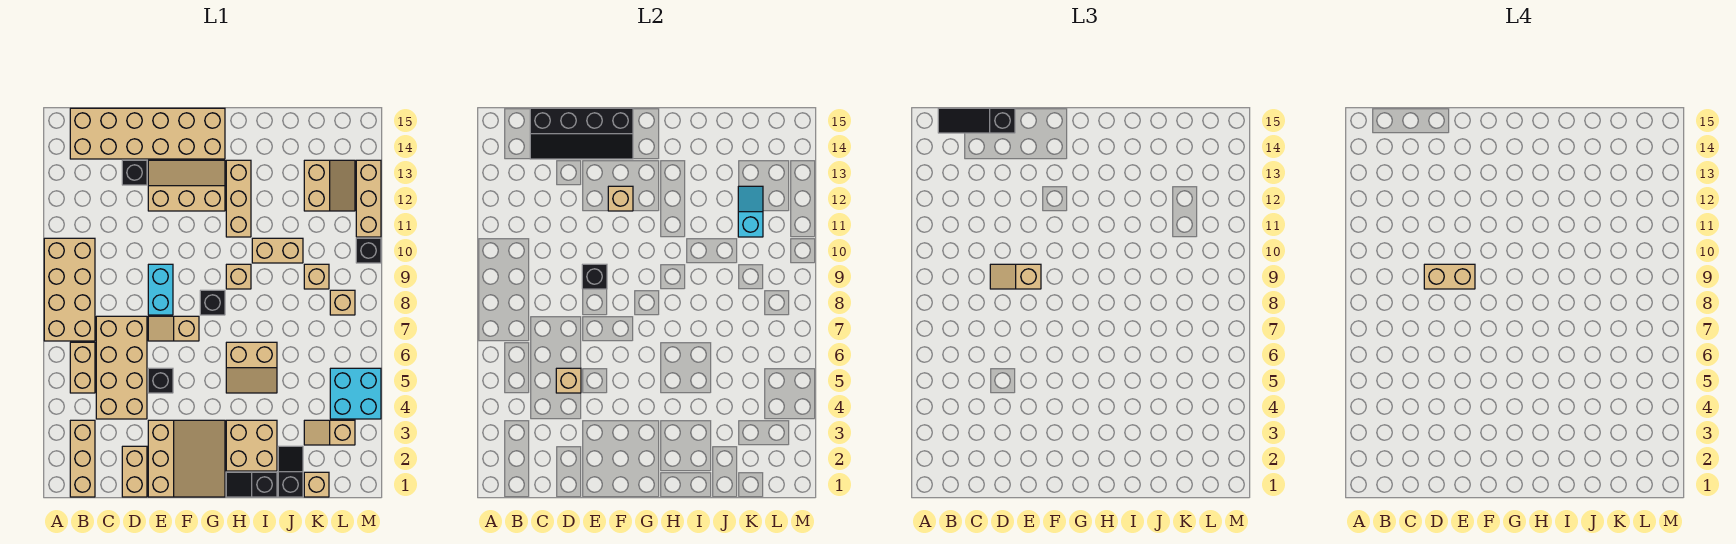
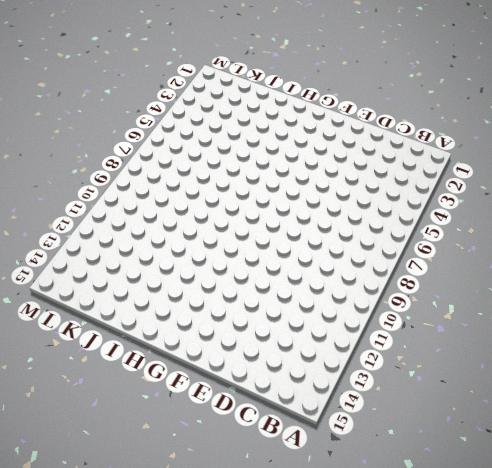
none -> tan brick A7:B10 level 1
none -> tan brick B1:B3 level 1
none -> tan brick B5:B6 level 1
none -> tan brick B14:G15 level 1

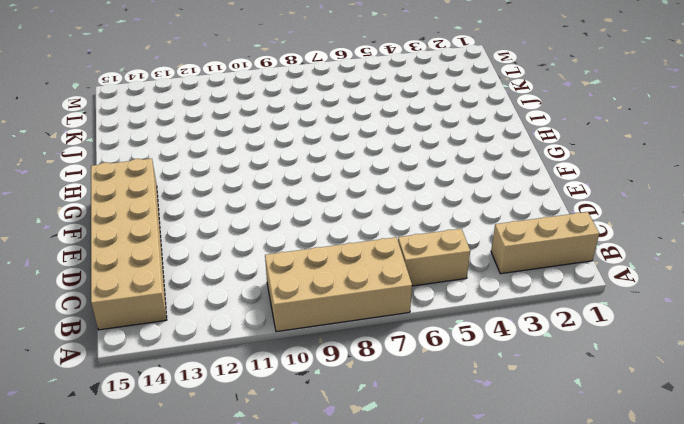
none -> tan brick C4:D7 level 1
none -> tan brick D1:D2 level 1
none -> black brick D13 level 1
none -> tan slope E1:G3 level 1 top E

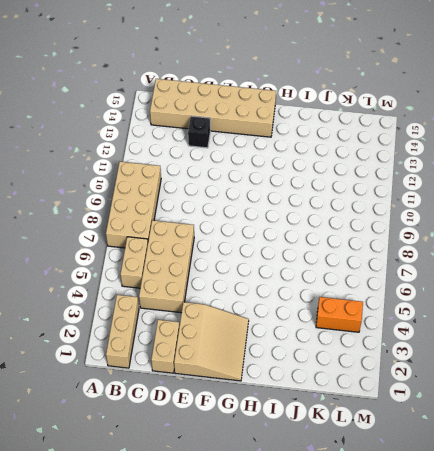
orange brick K4:L4 level 1 -> cyan brick L4:M5 level 1
none -> black brick E5 level 1
none -> tan slope E7:F7 level 1 top F
none -> cyan brick E8:E9 level 1
none -> tan slope E12:G13 level 1 top 12

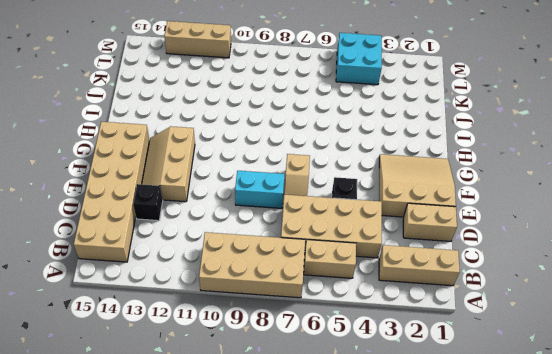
none -> black brick G8 level 1
none -> black slope H1:I1 level 1 top I
none -> tan brick H2:I3 level 1
none -> tan slope H5:I6 level 1 top 6

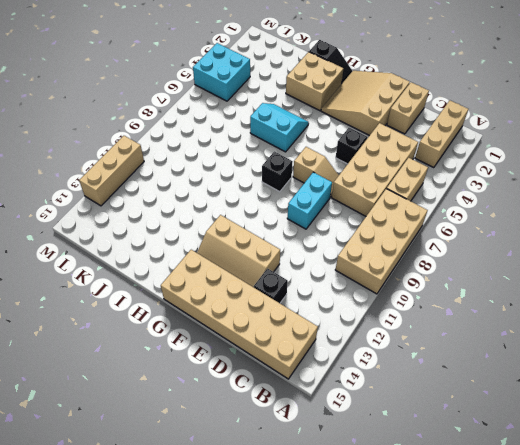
cyan slope H5:I6 level 1 top 6 -> tan slope H5:I6 level 1 top 6
none -> tan brick H9 level 1
none -> tan brick H11:H13 level 1
none -> tan brick I10:J10 level 1
none -> black slope J1:J2 level 1 top 1

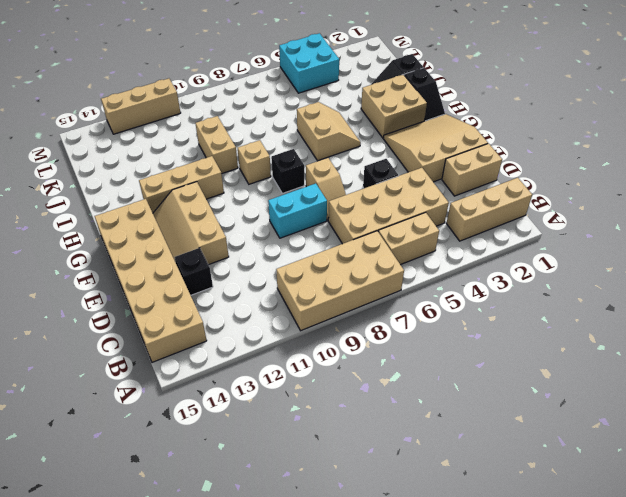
none -> tan brick K1 level 1
none -> tan slope K3:L3 level 1 top L
none -> tan brick K9 level 1
none -> tan slope K12:L13 level 1 top K

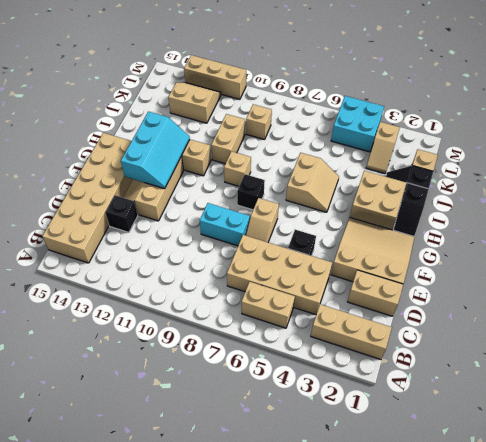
cyan slope F12:H13 level 2 top 13 -> tan brick F12 level 2
none -> tan brick A7:B10 level 1
none -> tan brick L8 level 1
none -> black brick M10 level 1
none -> black slope C14:F15 level 2 top 15

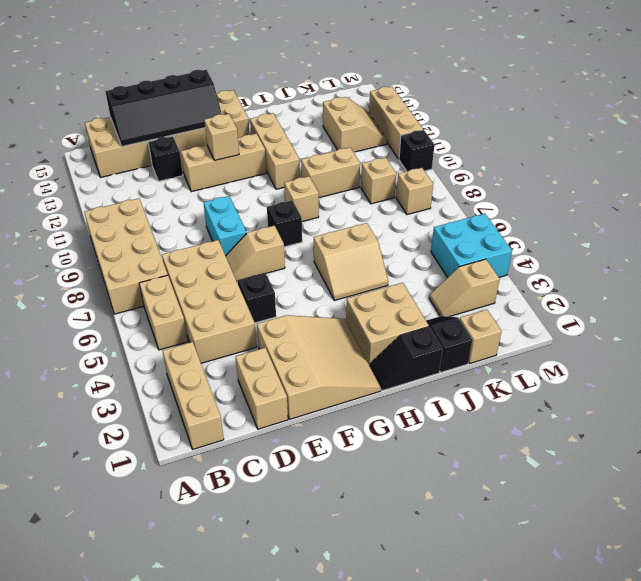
none -> tan brick D5 level 2
none -> black brick E9 level 2
none -> cyan slope K11:K12 level 2 top 11
none -> black slope B15:D15 level 3 top D

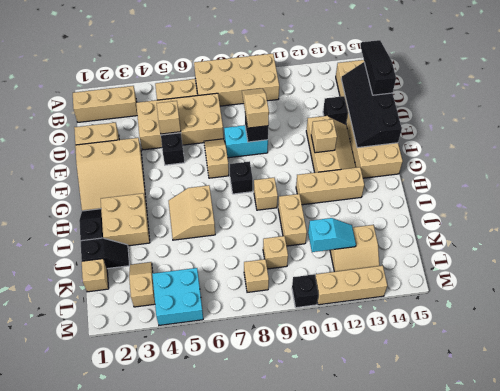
none -> tan brick D9:E9 level 4

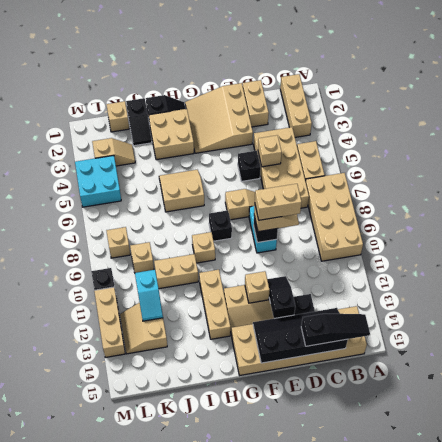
black slope E12:E13 level 2 top 13 -> none

